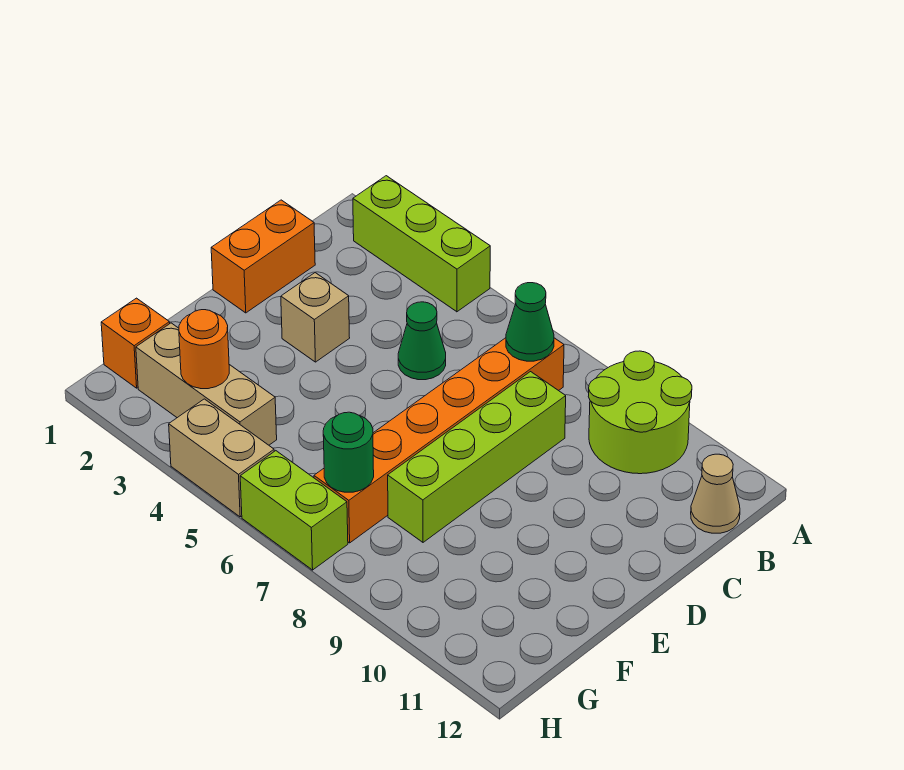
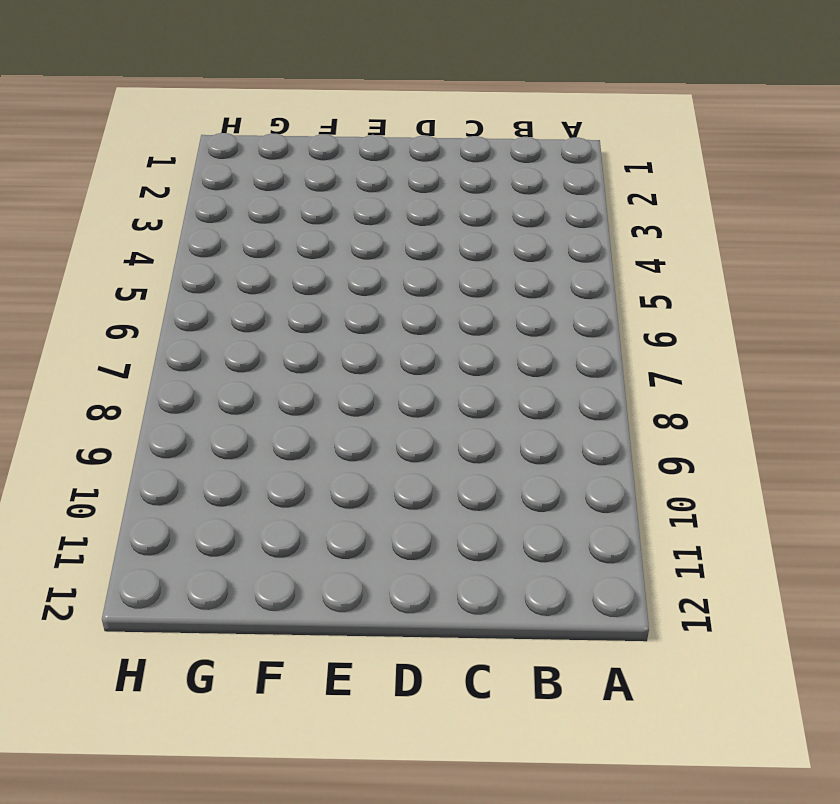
none -> lime brick A2:A4 level 1
none -> lime round brick A9:B10 level 1
none -> orange brick B7:G7 level 1

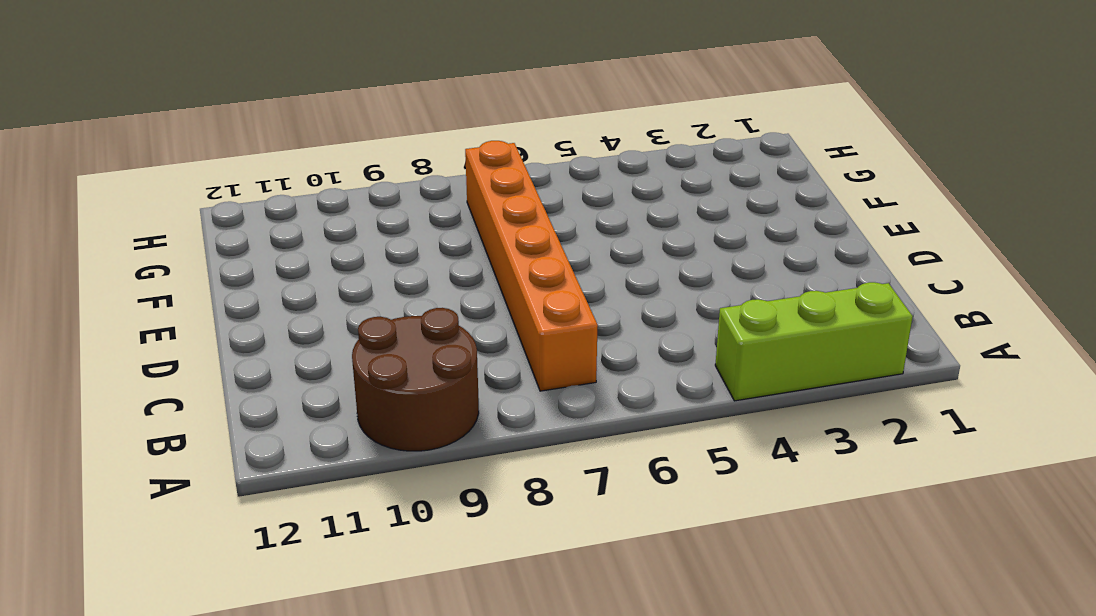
brown round brick A9:B10 level 1 -> lime round brick A9:B10 level 1
none -> tan cone B12 level 1
none -> orange brick C1:D1 level 1
none -> green cone C5 level 1

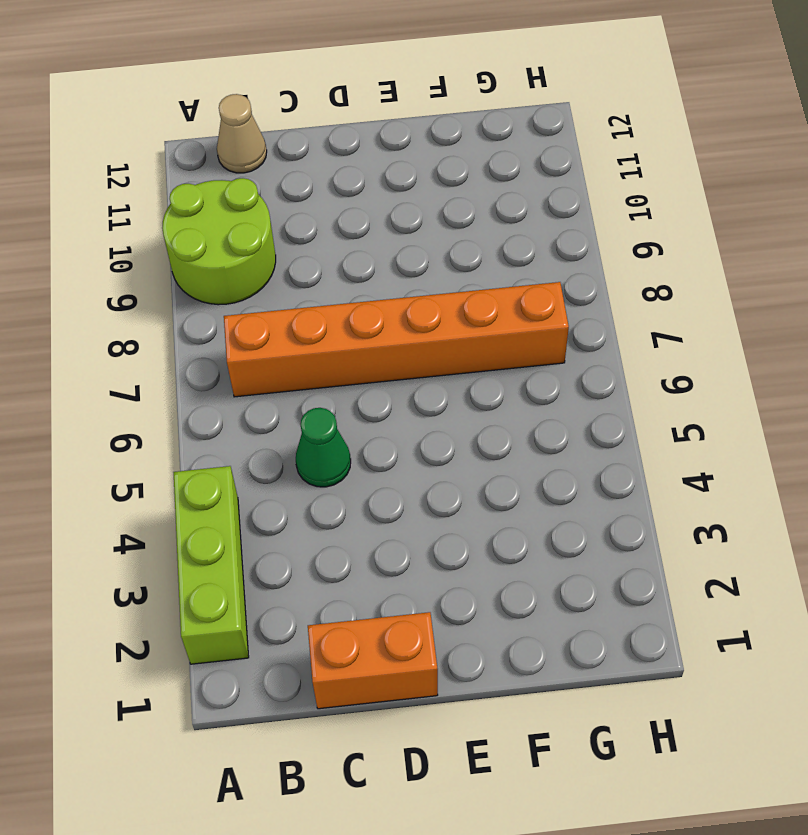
none -> lime brick C8:F8 level 1
none -> tan brick D3 level 1
none -> orange brick G1 level 1

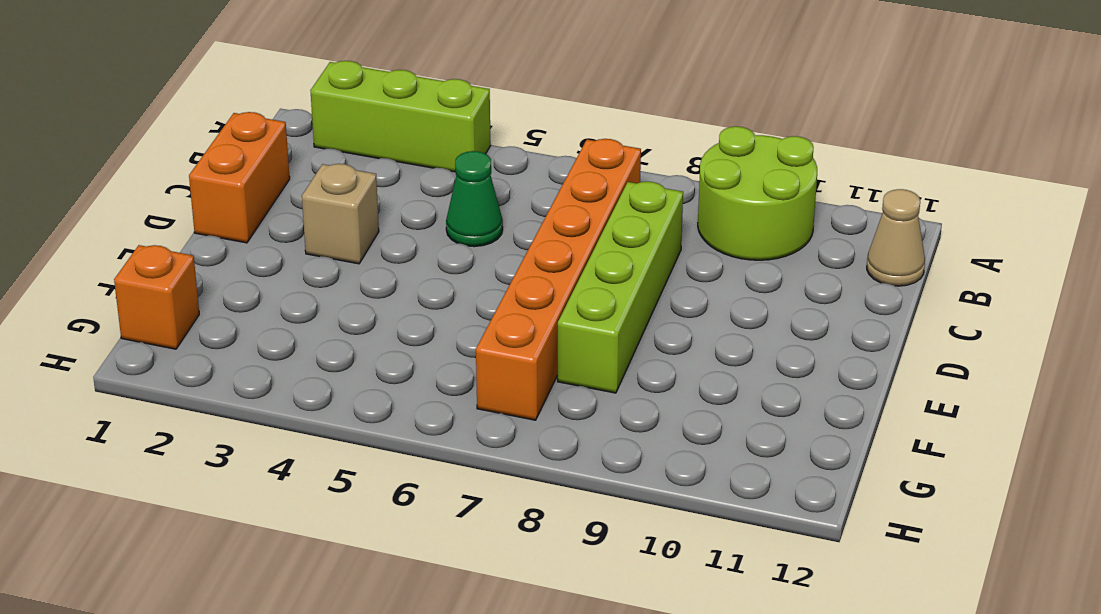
none -> tan brick G2:G4 level 1
none -> tan brick H4:H5 level 1
none -> lime brick H6:H7 level 1

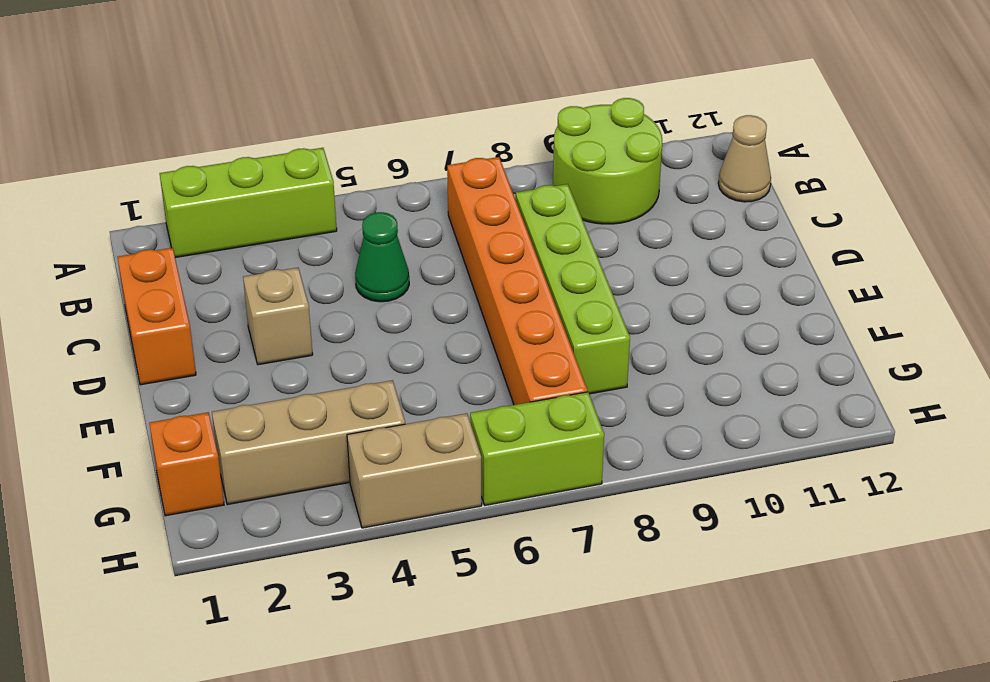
none -> green cone B7 level 2
none -> orange round brick G3 level 2
none -> green round brick G7 level 2

